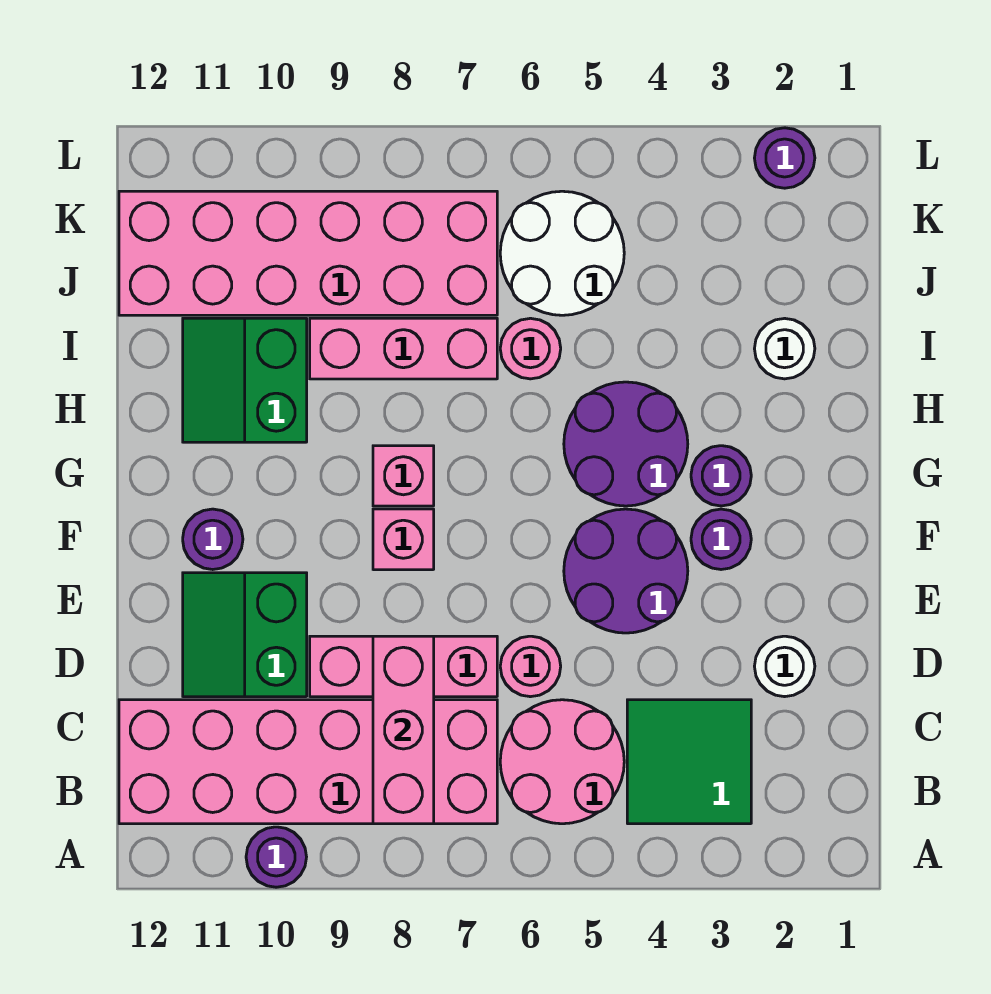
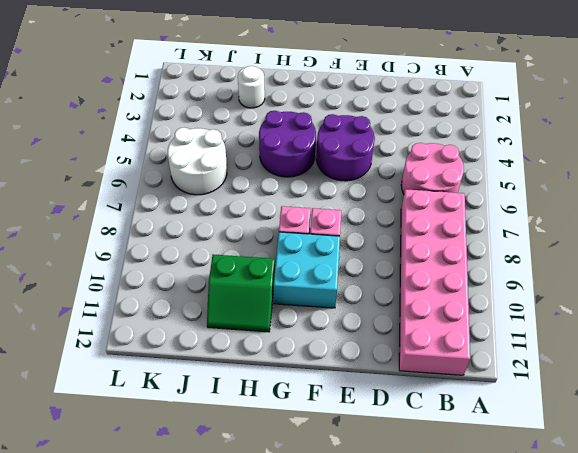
cyan brick F9:G10 level 1 -> none
none -> purple round brick A10 level 1
none -> green tile B3:C4 level 1
none -> white round brick D2 level 1

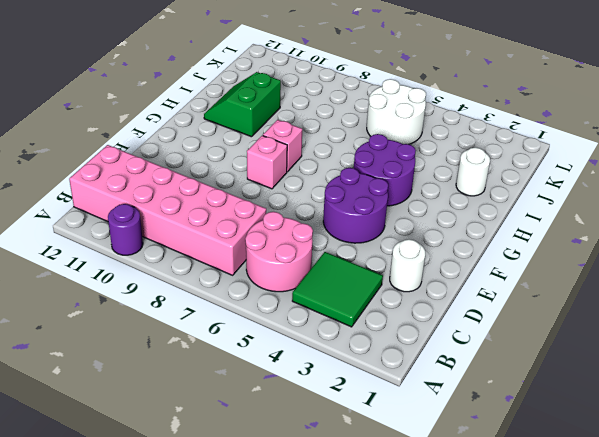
none -> pink round brick D6 level 1
none -> pink brick D7:D9 level 1
none -> green slope D10:E11 level 1 top 10

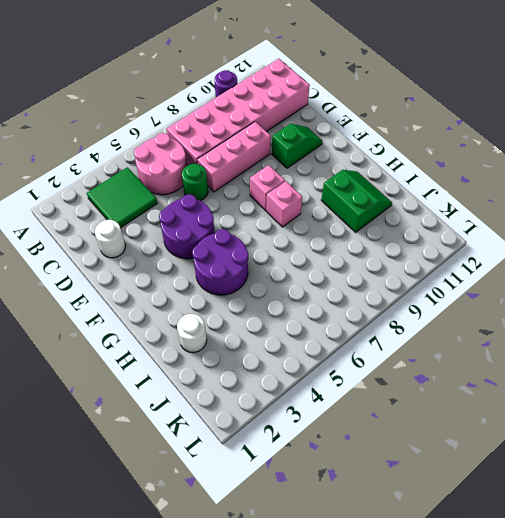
green round brick D6 level 1 -> pink round brick D6 level 1
green slope E10:E11 level 1 top 10 -> green slope D10:E11 level 1 top 10
none -> purple round brick F3 level 1
none -> purple round brick F11 level 1
none -> purple round brick G3 level 1

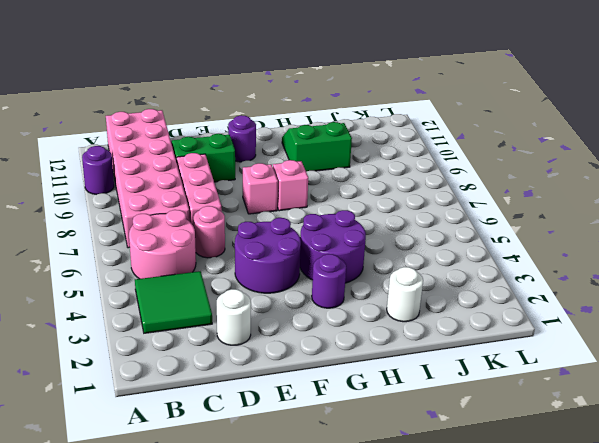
none -> purple round brick F3 level 1
none -> pink round brick I6 level 1
none -> pink brick I7:I9 level 1

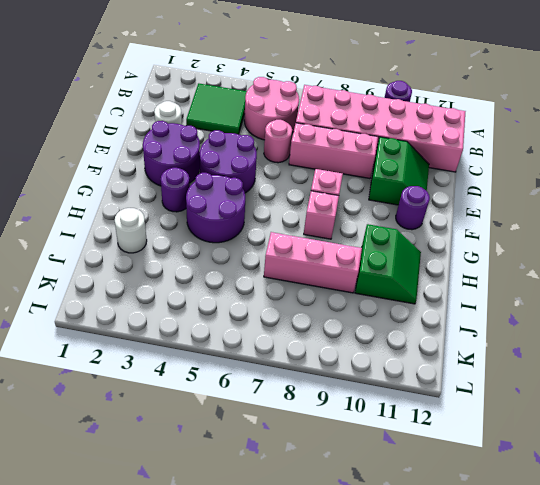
purple round brick E2:F3 level 1 -> purple round brick F3 level 1
none -> pink round brick I6 level 1
none -> white round brick J5:K6 level 1
none -> pink brick J7:K12 level 1

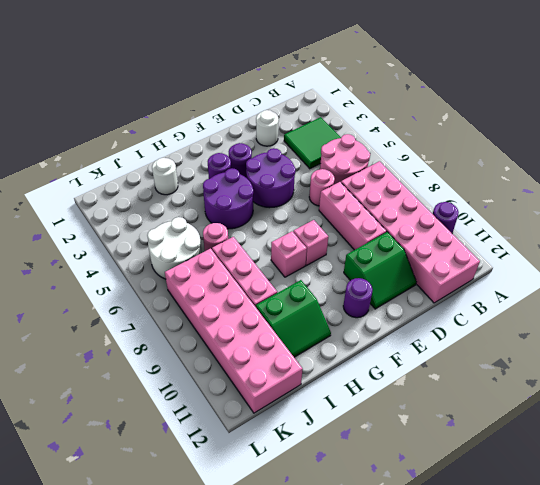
none -> purple round brick L2 level 1
none -> pink brick B8:D8 level 2

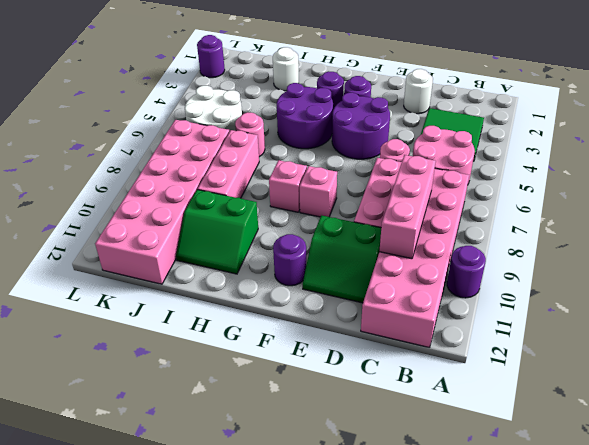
pink brick C8:C10 level 2 -> pink brick B8:D8 level 2

